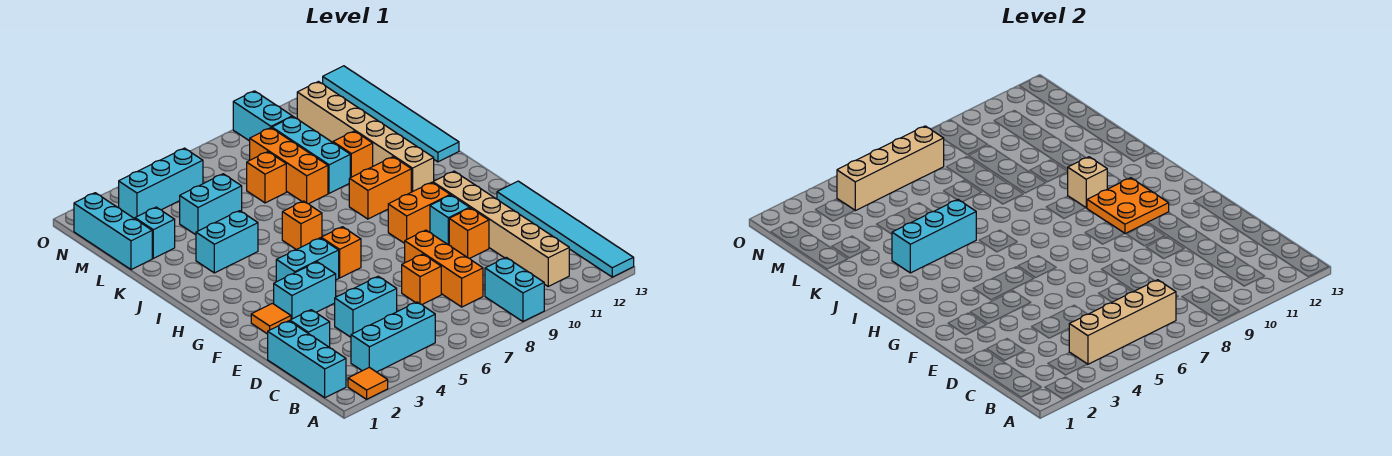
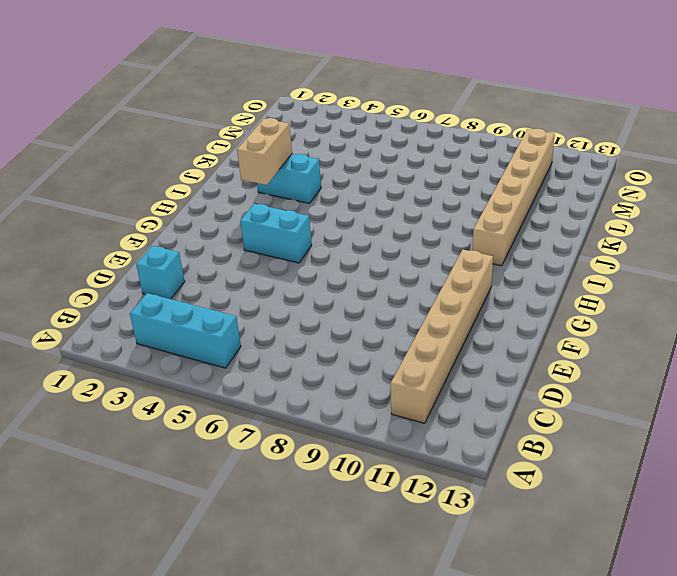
tan brick I3:J3 level 2 -> cyan brick J3:J5 level 2
none -> orange tile A2 level 1
none -> cyan brick A9:B9 level 1
none -> cyan tile A13:F13 level 1
none -> cyan brick B1:D1 level 1

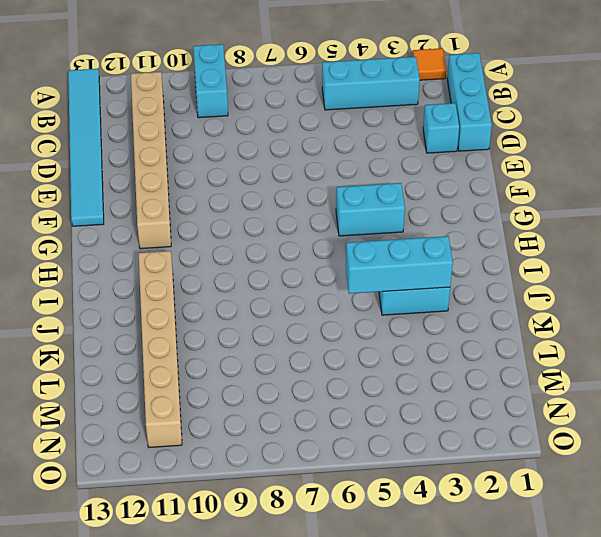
none -> orange brick C8:E8 level 1
none -> cyan brick D4:D5 level 1
none -> orange brick D7 level 1
none -> orange brick E10 level 1

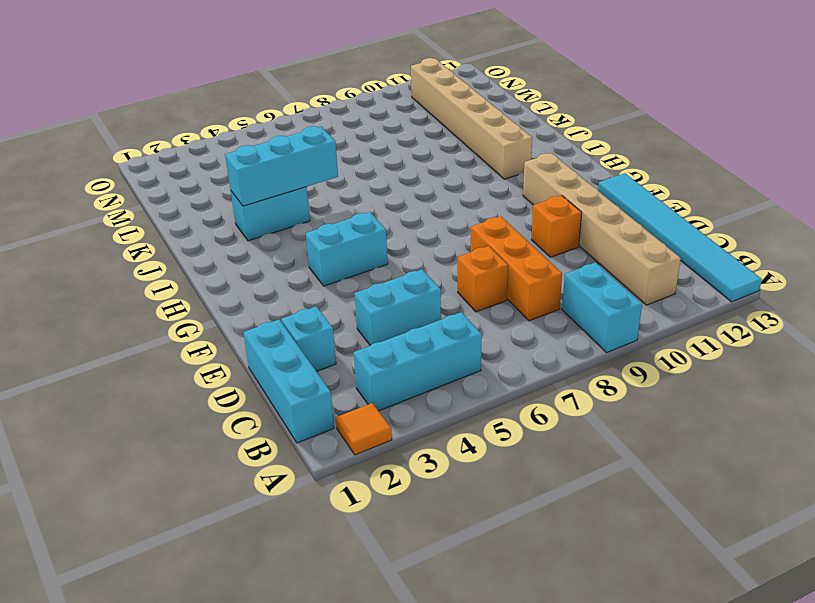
none -> orange tile F2 level 1
none -> cyan brick F3:F4 level 1
none -> cyan brick F10 level 1
none -> orange brick G6 level 1

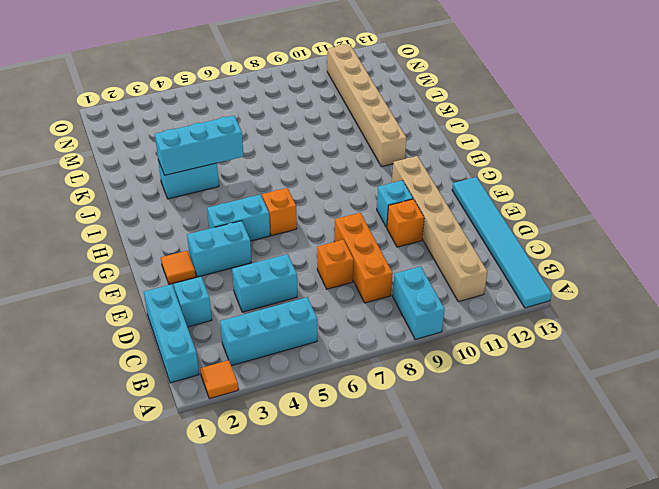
none -> orange brick G9:G10 level 1
none -> orange brick I6 level 1
none -> orange brick I9:I10 level 1
none -> cyan tile J13:O13 level 1

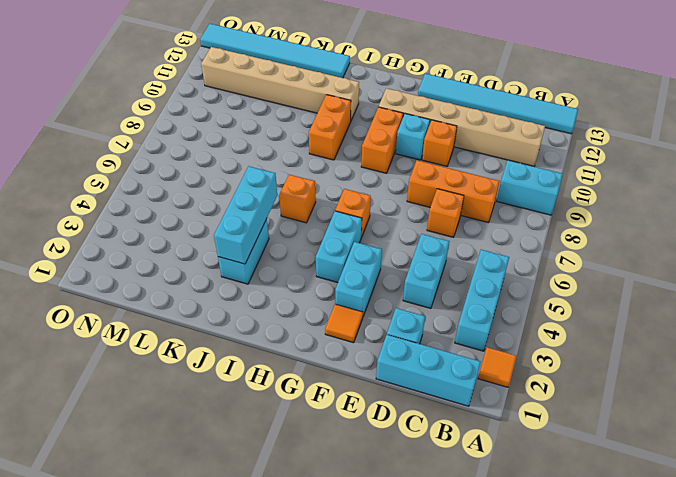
none -> orange brick K8:M8 level 1
none -> cyan brick K9:M9 level 1
none -> orange brick K10 level 1
none -> cyan brick L1:N1 level 1

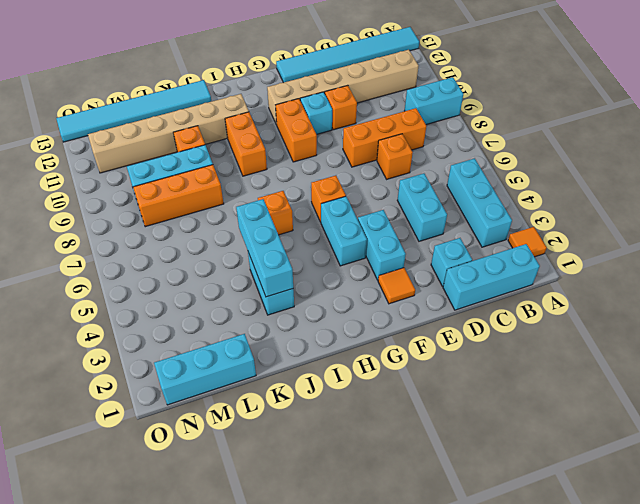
none -> cyan brick L2 level 1
none -> cyan brick L4:L5 level 1
none -> orange brick L7 level 1
none -> cyan brick N3:N5 level 1

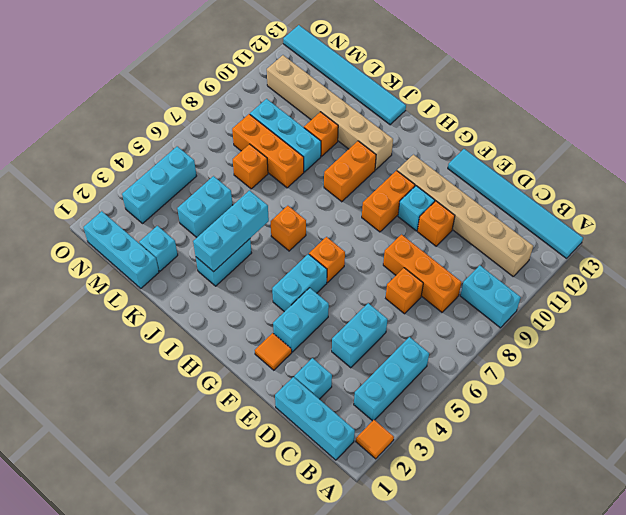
none -> cyan brick N9:O9 level 1
none -> tan brick B4:B7 level 2
none -> orange plate G10:H11 level 2
none -> tan brick I10 level 2

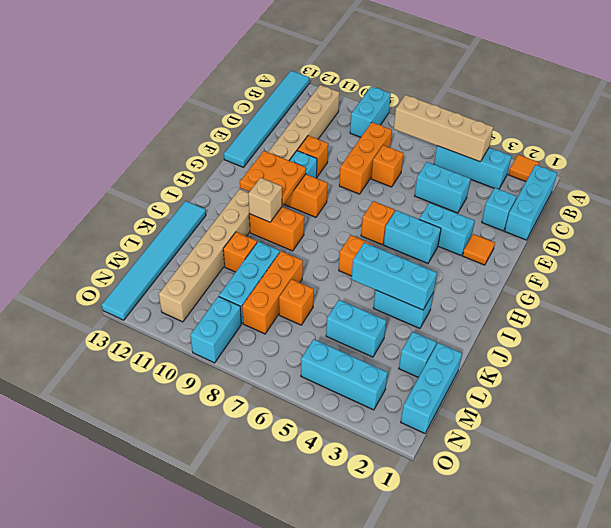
none -> tan brick N4:N7 level 2

